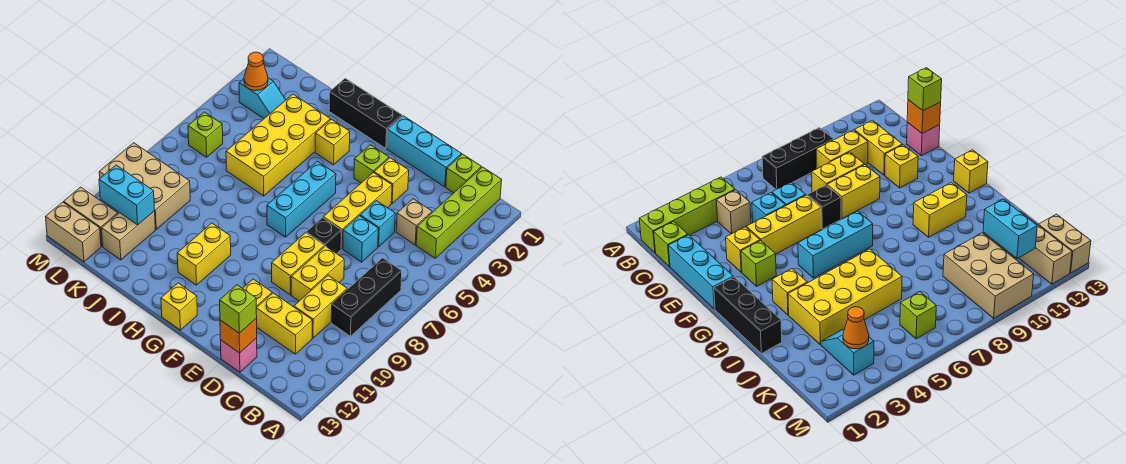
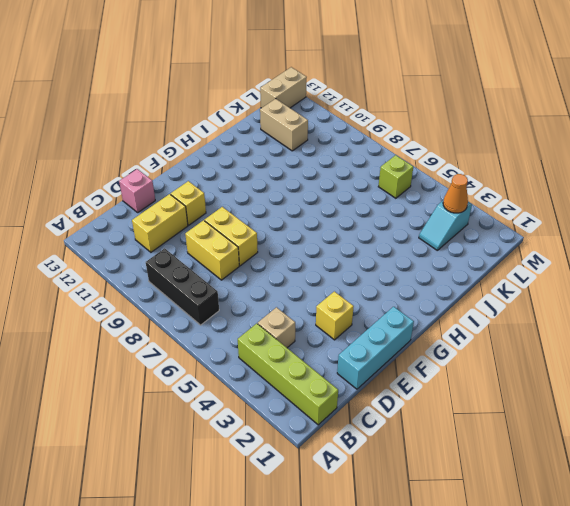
none -> lime brick C1 level 1
none -> yellow brick C9:C10 level 1
none -> cyan brick D5 level 1
none -> cyan brick D6 level 1

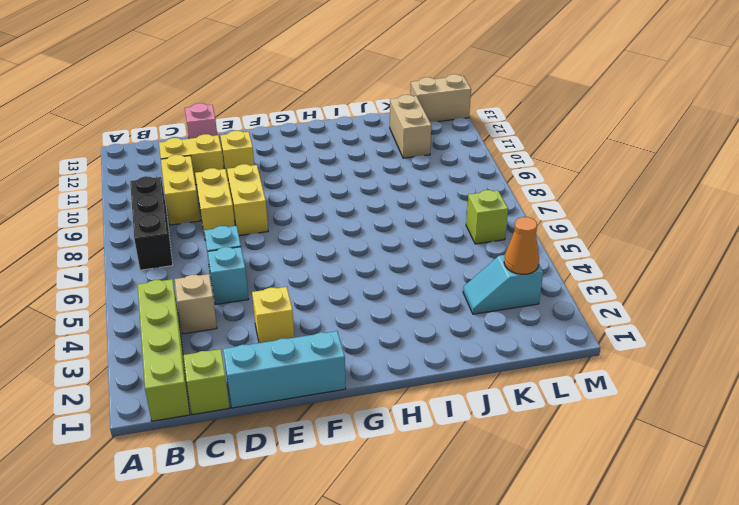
none -> yellow brick E4:E6 level 1
none -> black brick E7 level 1
none -> lime brick F3 level 1
none -> black brick G1:I1 level 1

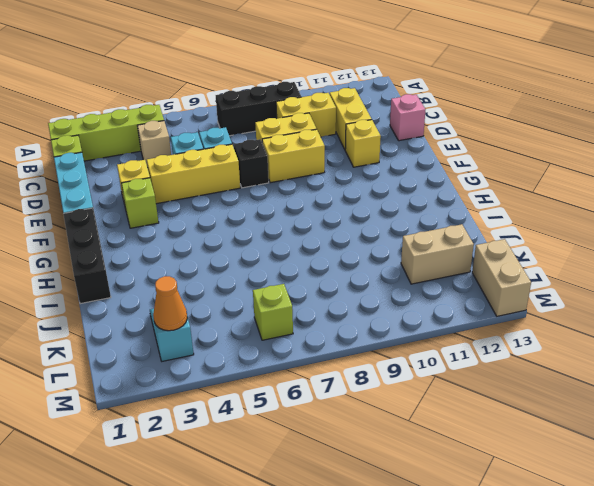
none -> cyan brick G5:G7 level 1
none -> yellow brick G13 level 1
none -> yellow brick H3 level 1
none -> yellow brick H10:H11 level 1

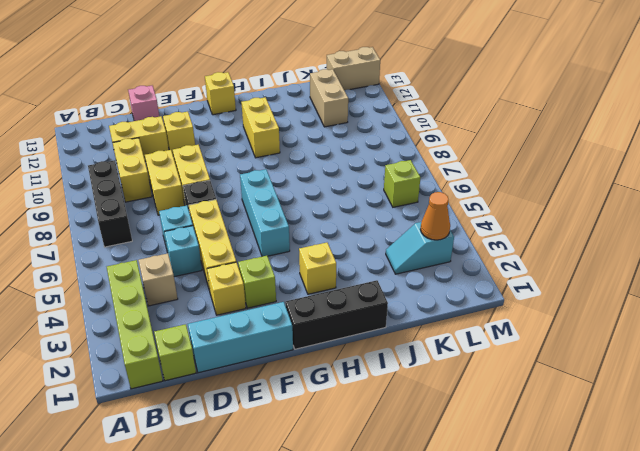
none -> yellow brick I3:J6 level 1
none -> tan brick K9:M10 level 1
none -> tan brick L12:M12 level 1
none -> orange brick D13 level 2

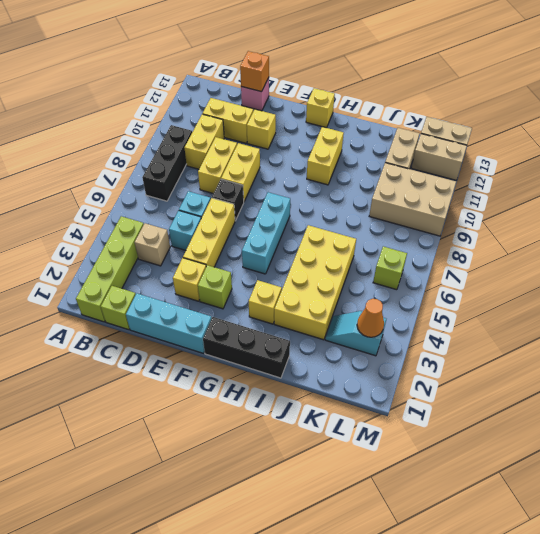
none -> cyan brick K11:L11 level 2
none -> lime brick D13 level 3

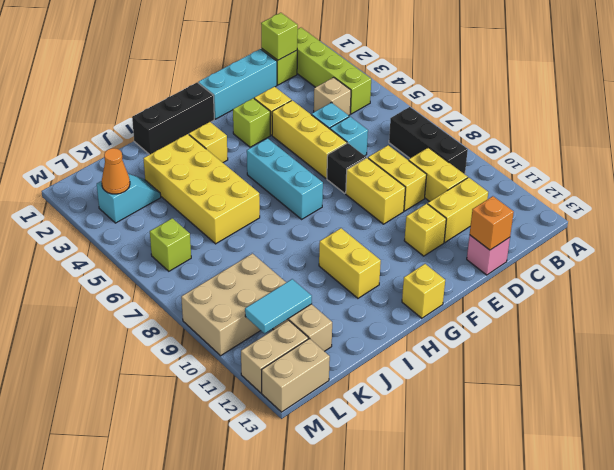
lime brick C1 level 2 -> lime brick D13 level 3
cyan tile K11:L11 level 2 -> cyan brick K11:L11 level 2

